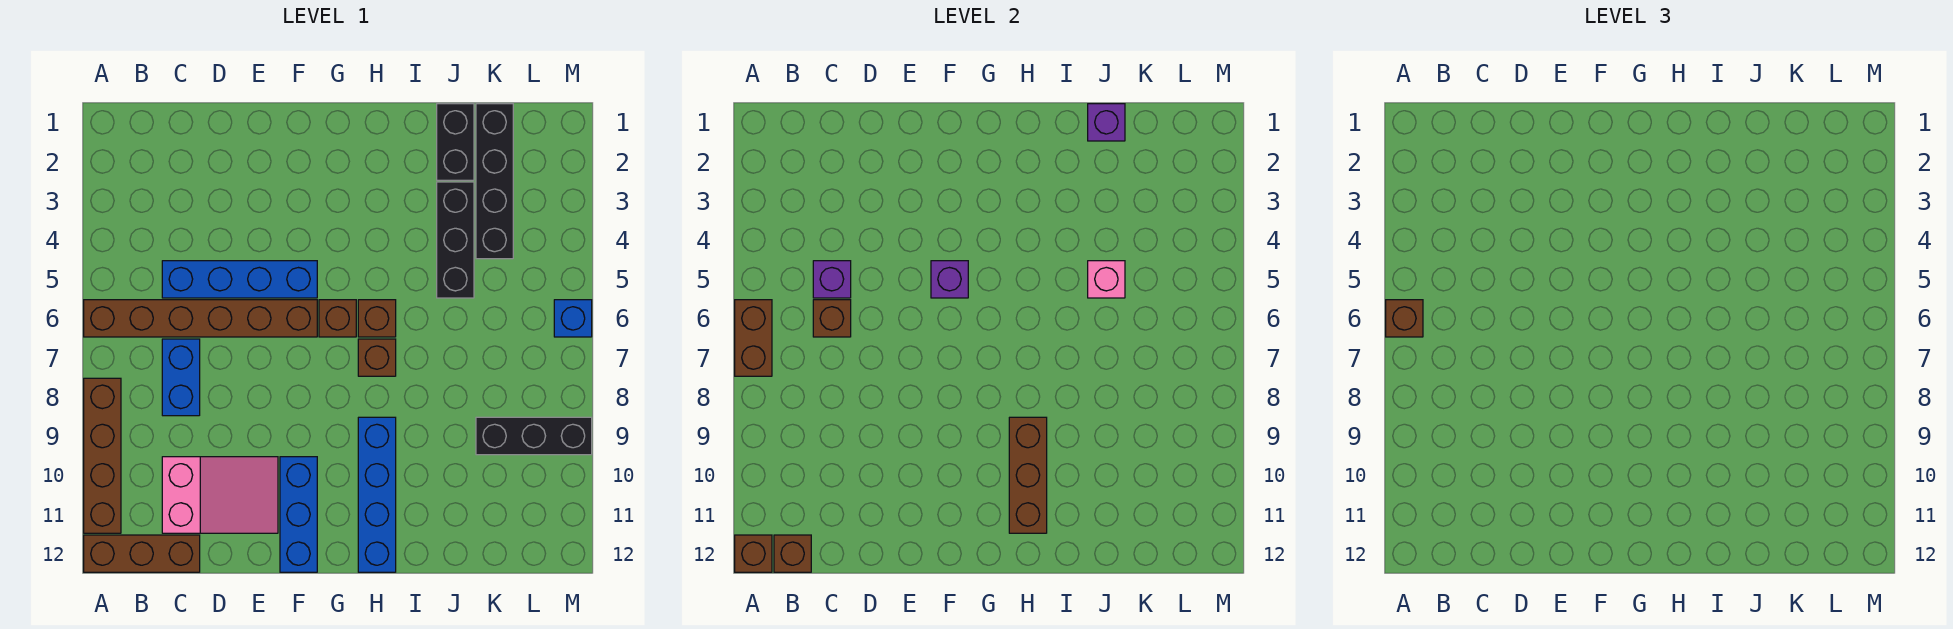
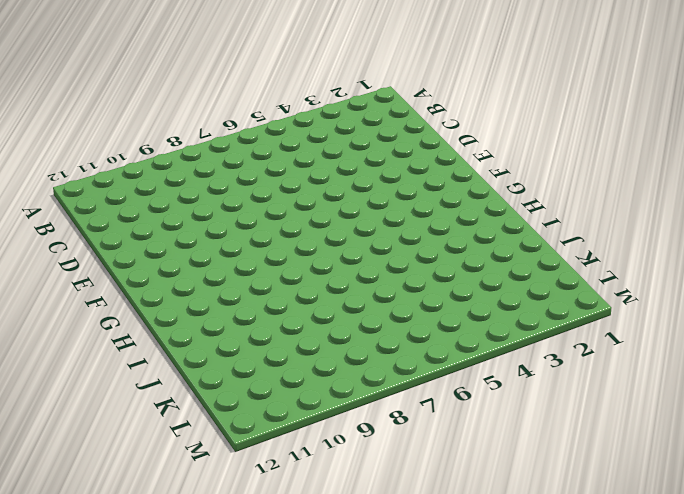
none -> brown brick A6:F6 level 1
none -> brown brick A8:A11 level 1
none -> brown brick A12:C12 level 1

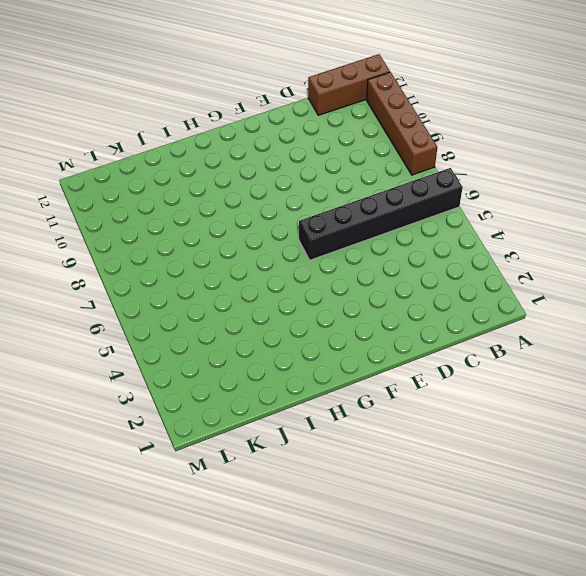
black brick A6:F6 level 1 -> brown brick A6:F6 level 1
none -> blue brick C5:F5 level 1
none -> blue brick C7:C8 level 1
none -> pink slope C10:E11 level 1 top C

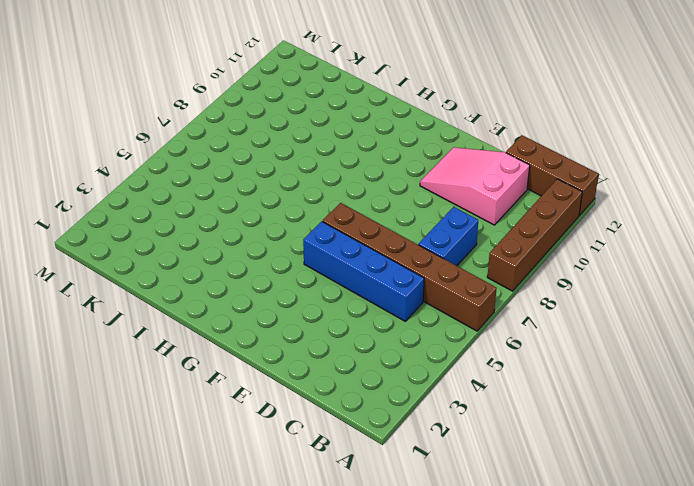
none -> blue brick F10:F12 level 1
none -> brown brick G6 level 1
none -> brown brick H6 level 1

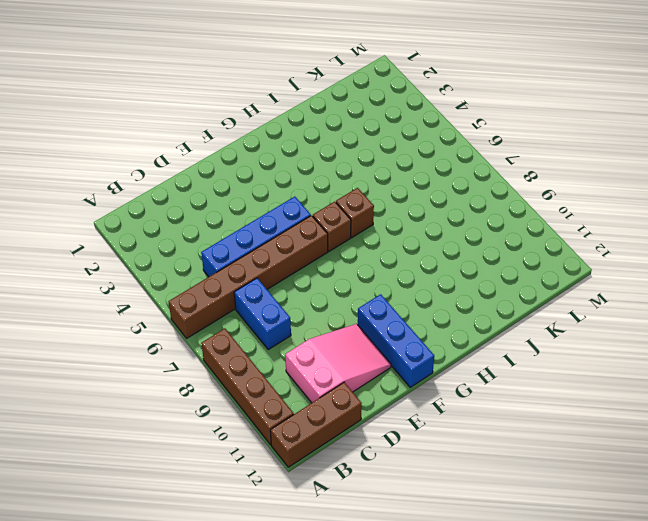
none -> brown brick H7 level 1
none -> blue brick H9:H12 level 1
none -> black brick J1:J2 level 1

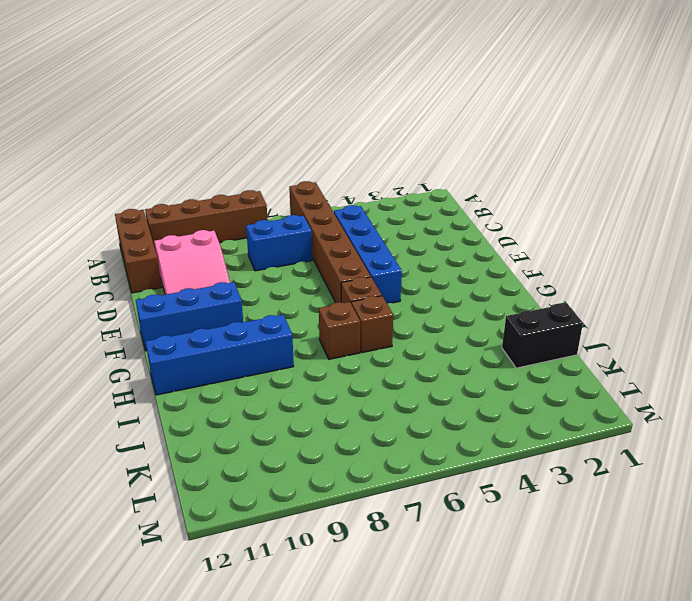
none -> black brick J3:J5 level 1
none -> black brick K1:K4 level 1
none -> black brick K9:M9 level 1

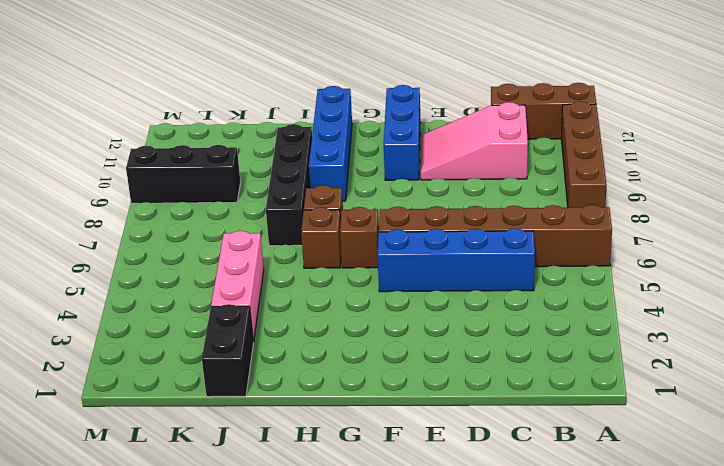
black brick I7:I10 level 1 -> black brick K1:K4 level 1
pink brick J3:J5 level 1 -> black brick J3:J5 level 1
none -> blue brick C7:C8 level 1
none -> blue brick M6 level 1
none -> brown brick A6:A7 level 2

